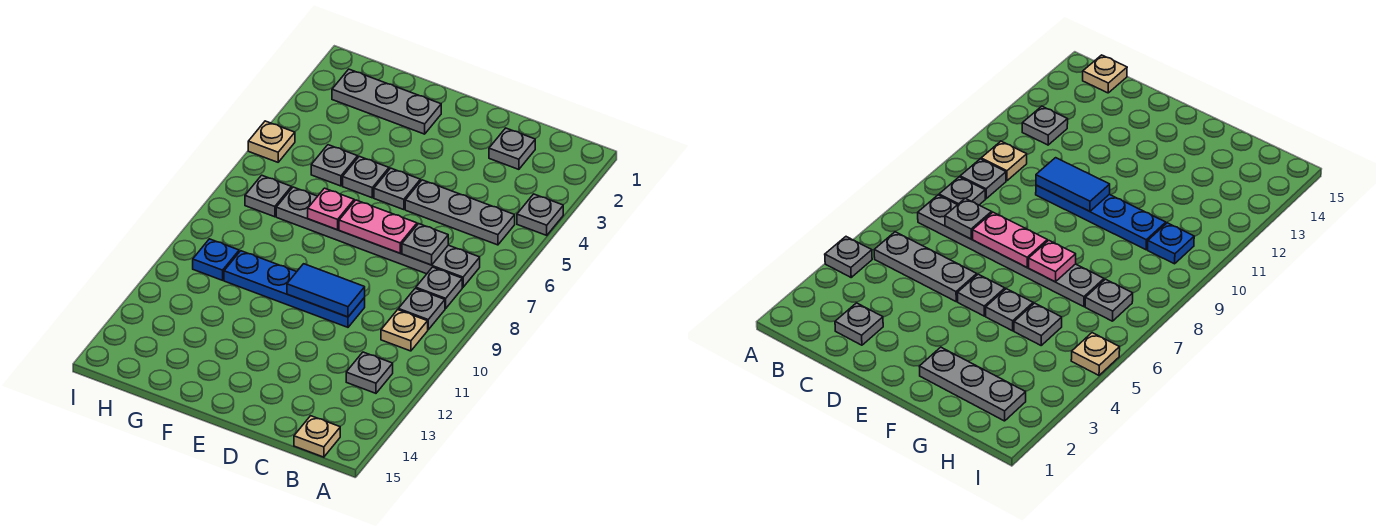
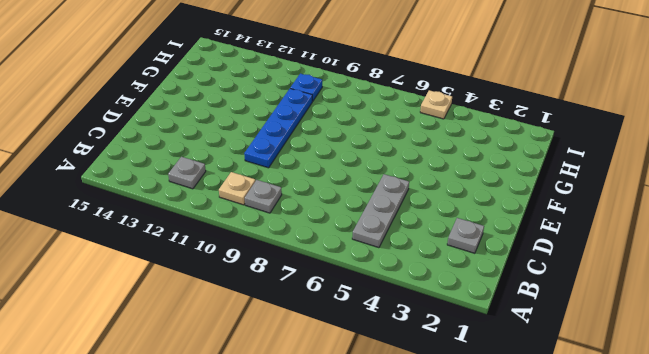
none -> grey plate A4 level 1
none -> grey plate B7:G7 level 1
none -> grey plate B8 level 1

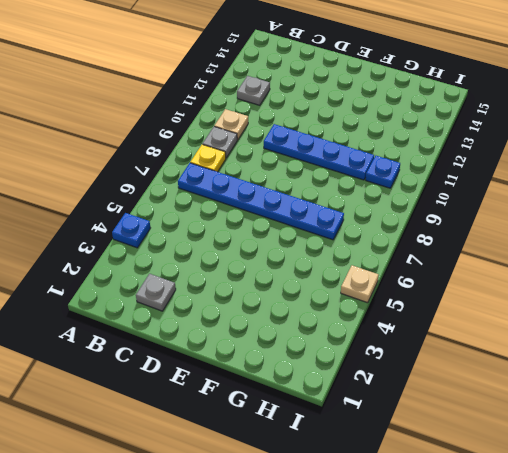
blue plate A4 level 1 -> grey plate A4 level 1
blue plate B7:G7 level 1 -> grey plate B7:G7 level 1
yellow plate B8 level 1 -> grey plate B8 level 1
none -> grey plate B5:D5 level 1
none -> tan plate B15 level 1
none -> grey plate E5 level 1

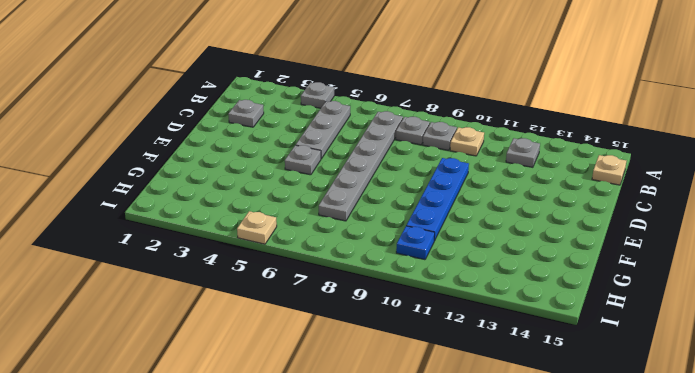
none -> grey plate F2:H2 level 1
none -> grey plate F5 level 1
none -> grey plate G5 level 1

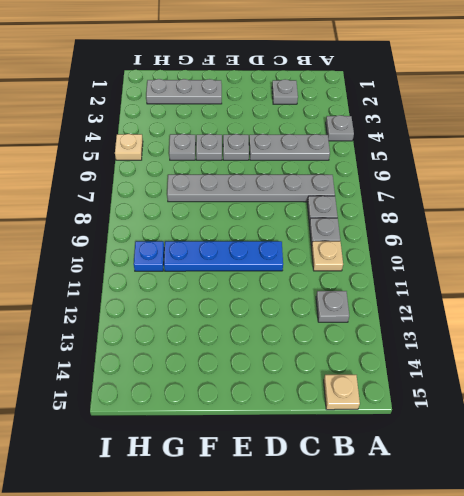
none -> grey plate H7 level 1
none -> grey plate C7 level 2
none -> pink plate D7:E7 level 2

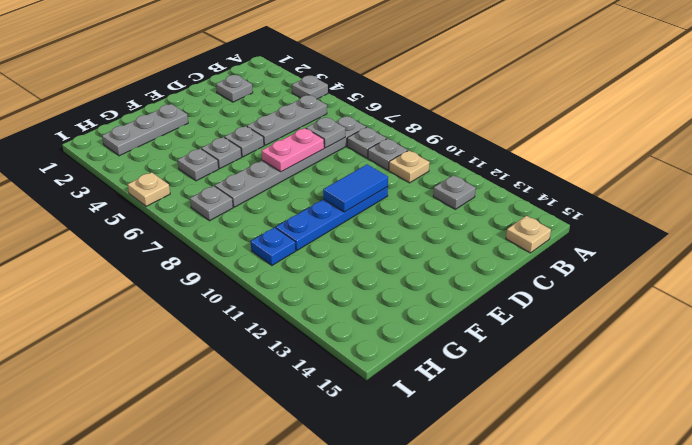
none -> pink plate F7 level 2

